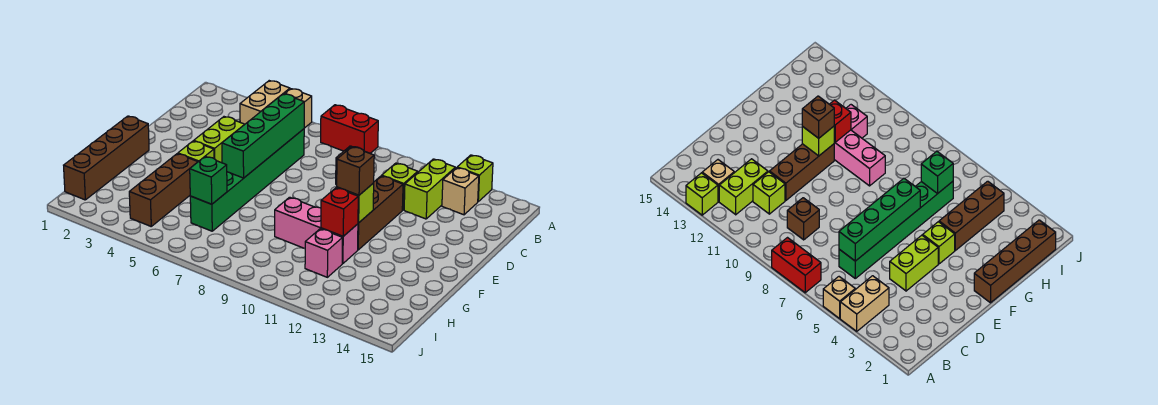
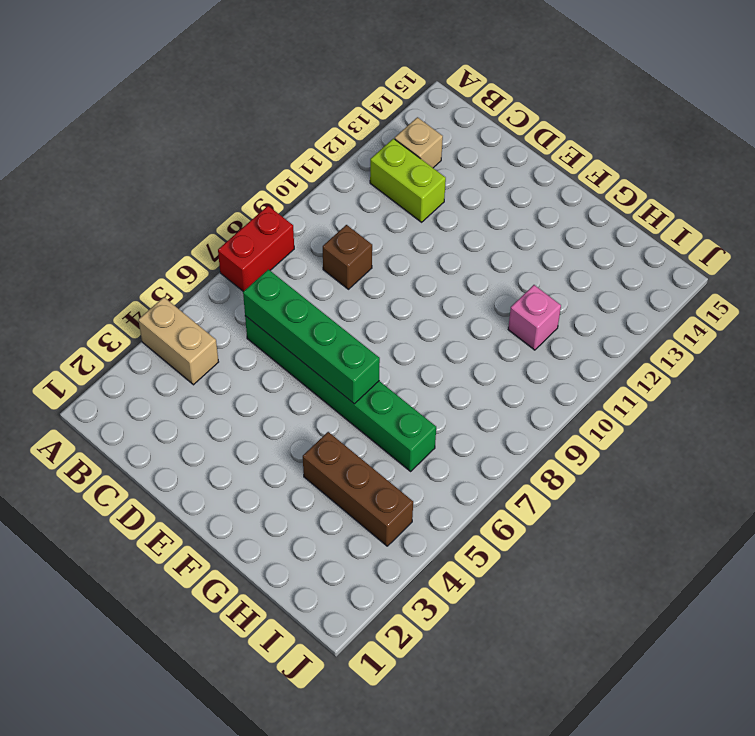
none -> tan brick A5 level 1
none -> lime brick A13 level 1
none -> lime brick C11 level 1

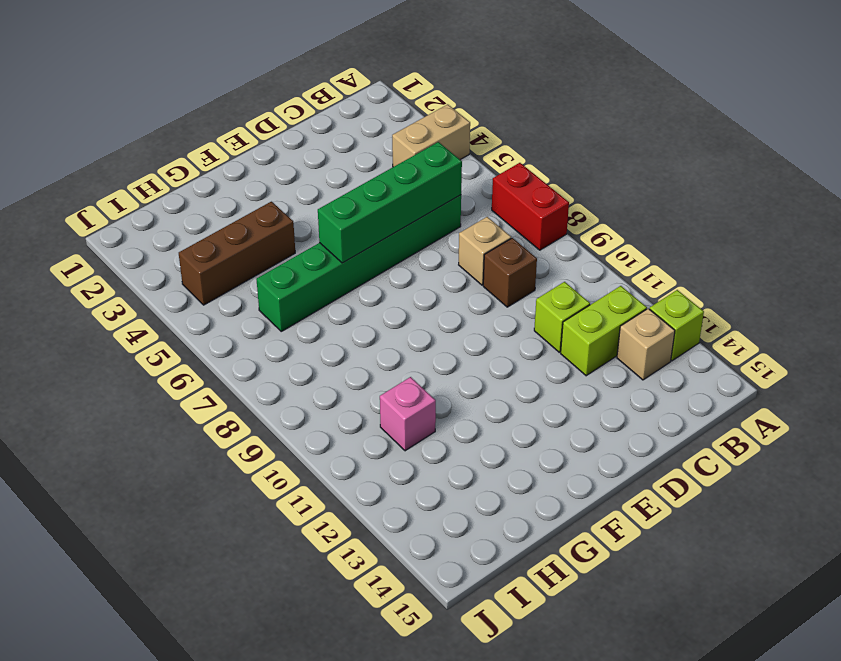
tan brick C8 level 1 -> tan brick A5 level 1
none -> lime brick D4:E4 level 1
none -> brown brick D11:F11 level 1
none -> brown brick F1:I1 level 1

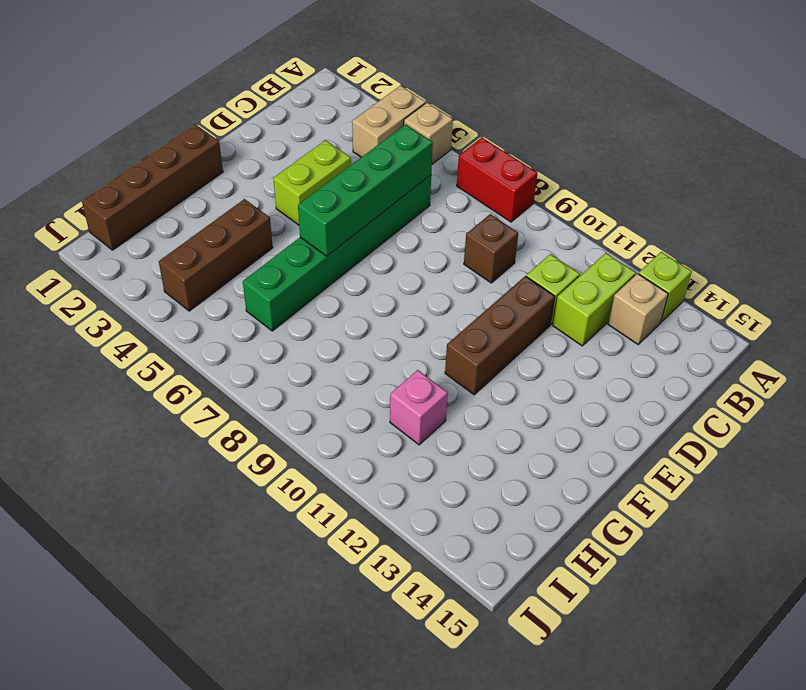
none -> lime brick F4 level 1
none -> pink brick G9:G11 level 1
none -> lime brick F11 level 2

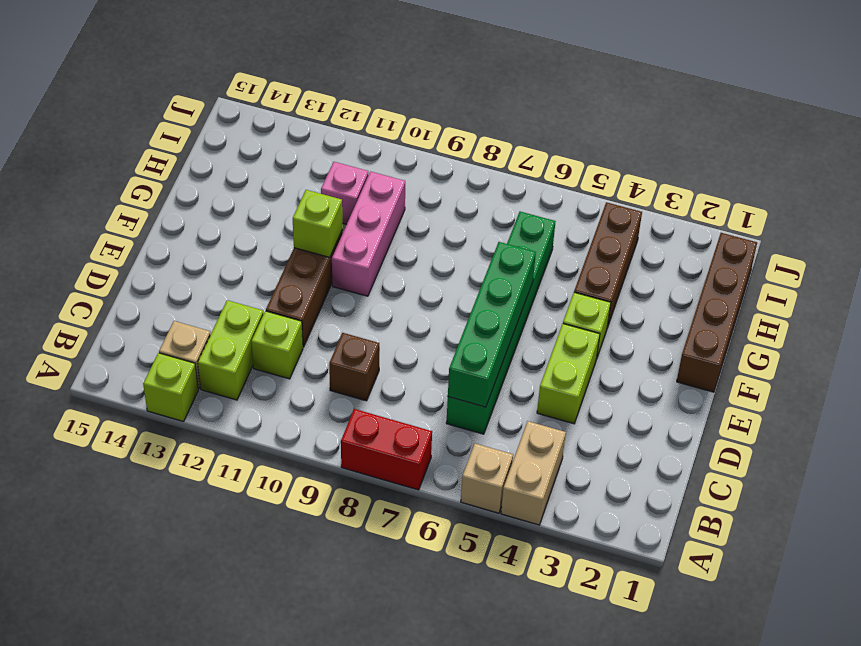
pink brick F10:H10 level 1 -> pink brick G9:G11 level 1
none -> red brick G11 level 2
none -> green brick H6 level 2
none -> brown brick F11 level 3

